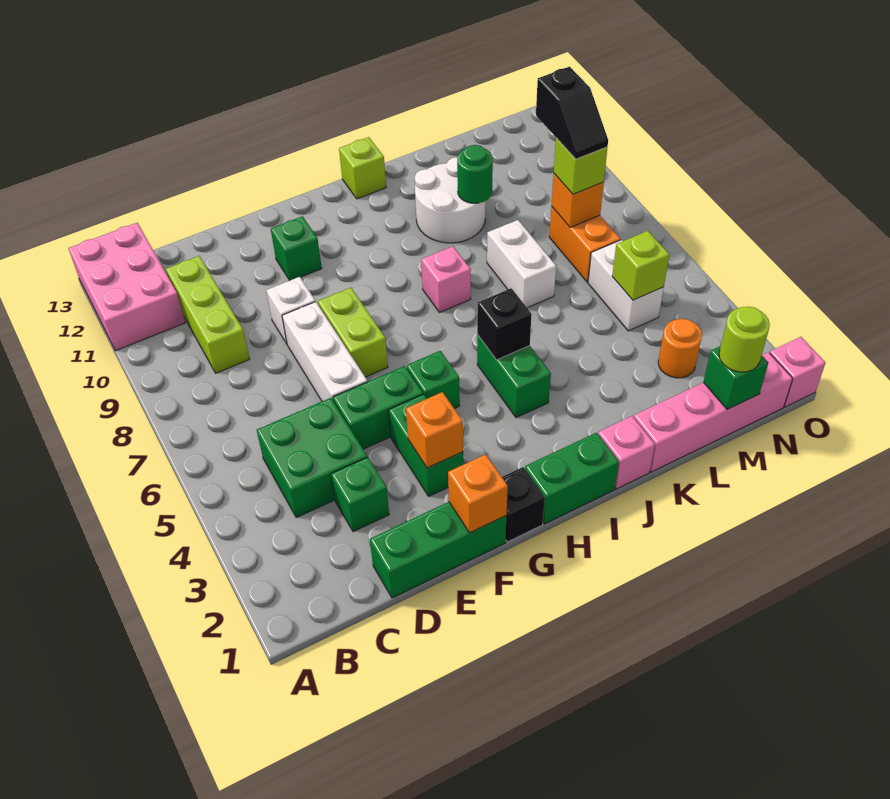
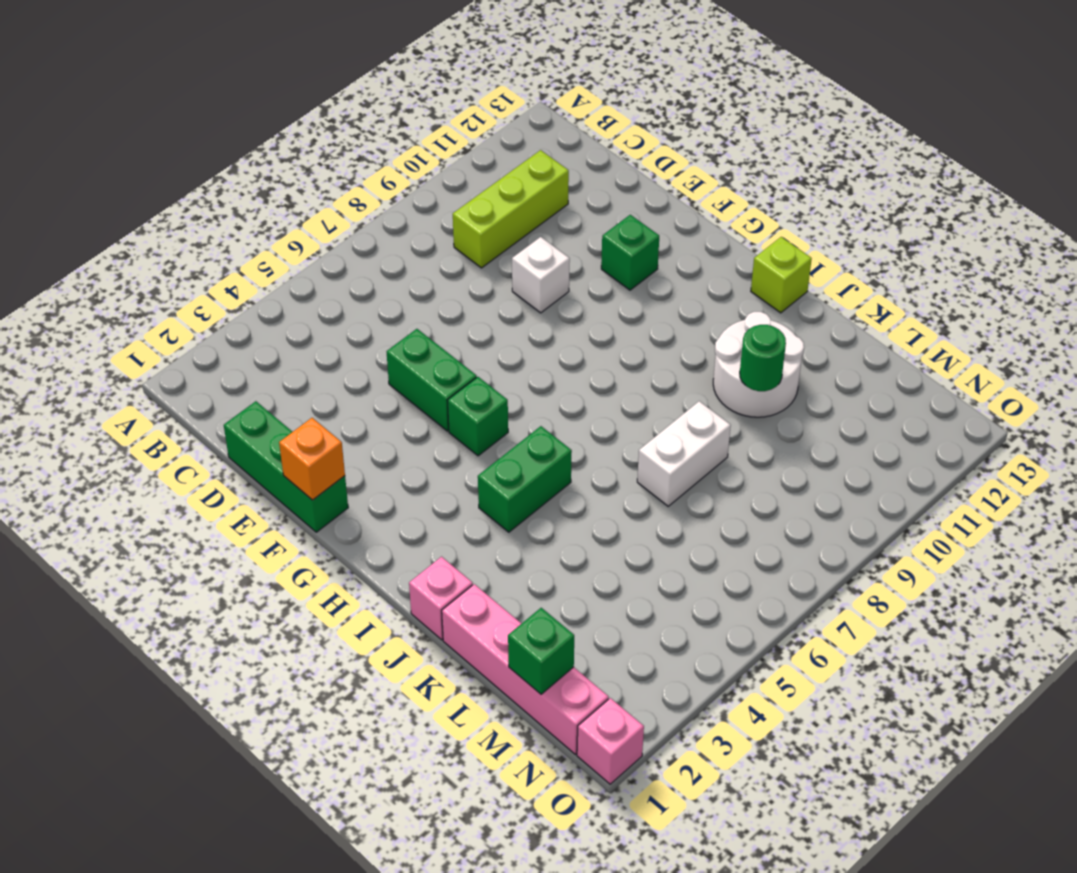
none -> pink brick A11:B13 level 1
none -> green brick C4:D5 level 1
none -> green brick D3 level 1
none -> white brick E6:E8 level 1

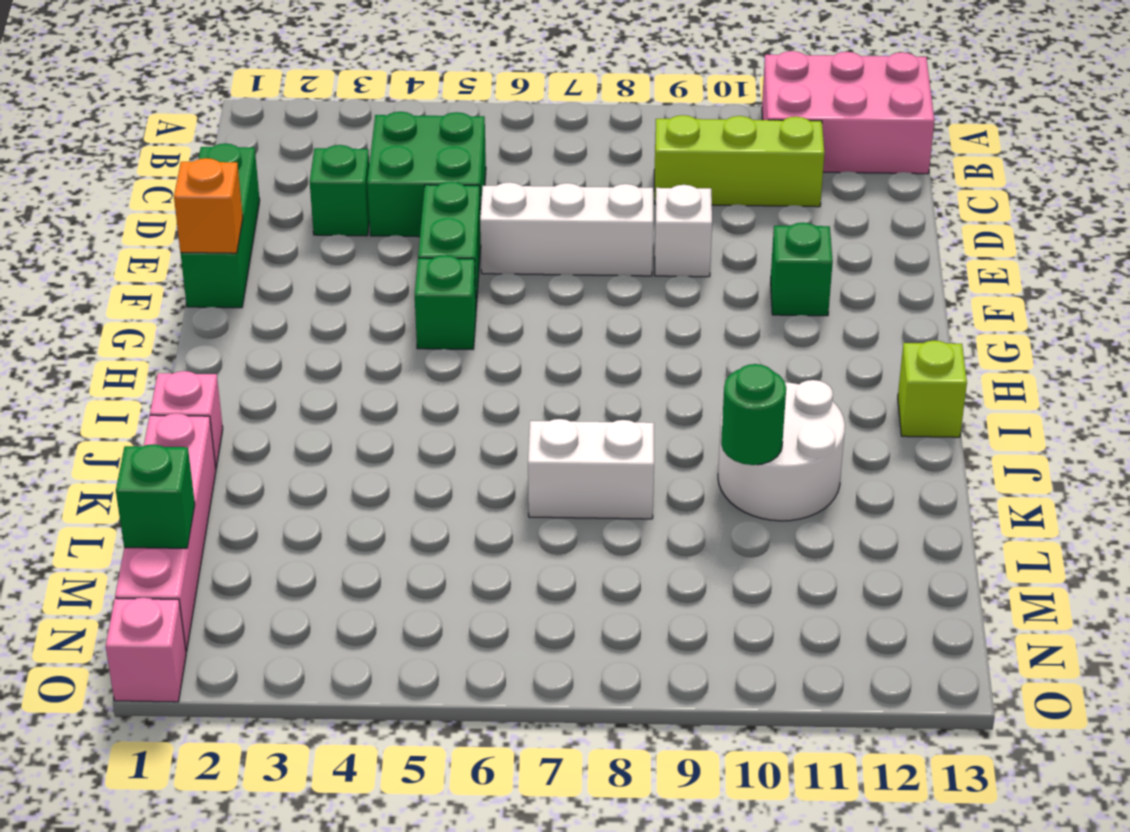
none -> green brick F3:F4 level 1
none -> lime brick F7:F8 level 1
none -> black brick G1 level 1
none -> green brick H1:I1 level 1

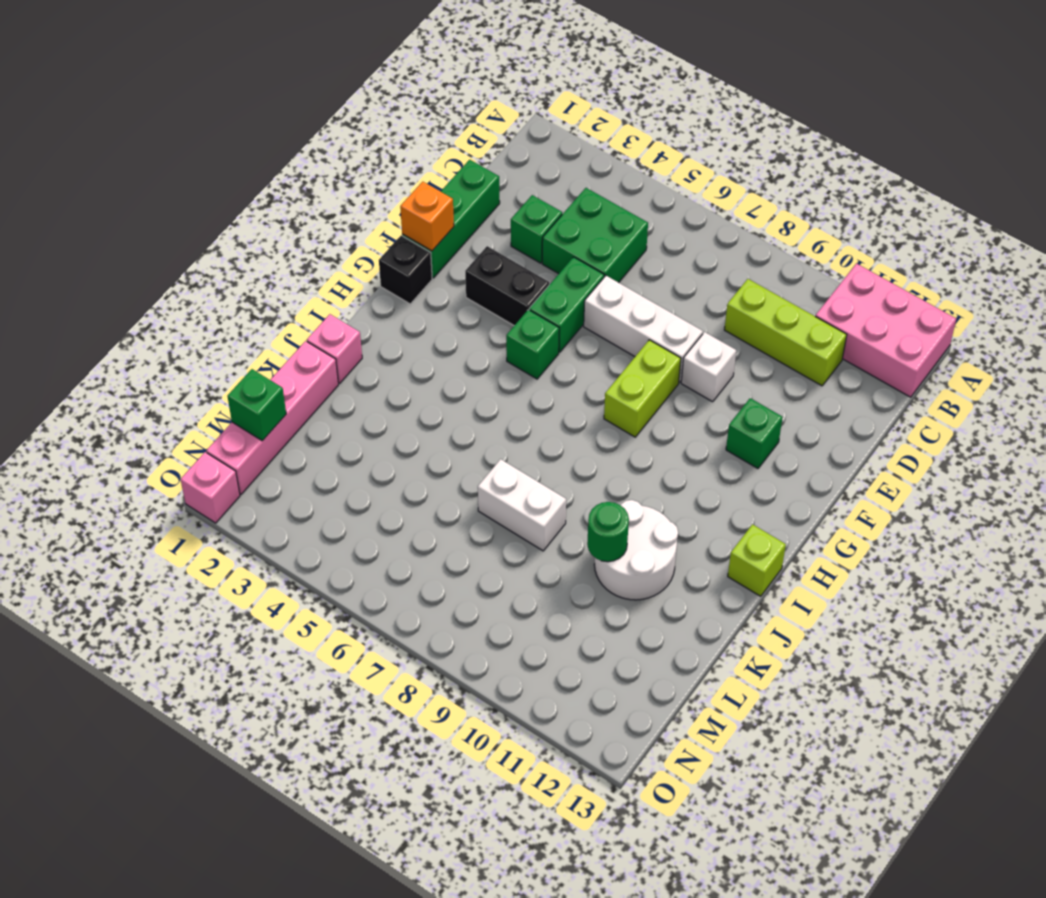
black brick F3:F4 level 1 -> green brick F3:F4 level 1
lime brick F8:G8 level 1 -> lime brick F7:F8 level 1
none -> green brick H1:I1 level 1
none -> green brick I4:I5 level 1
none -> pink brick I8 level 1
none -> orange round brick M3 level 1

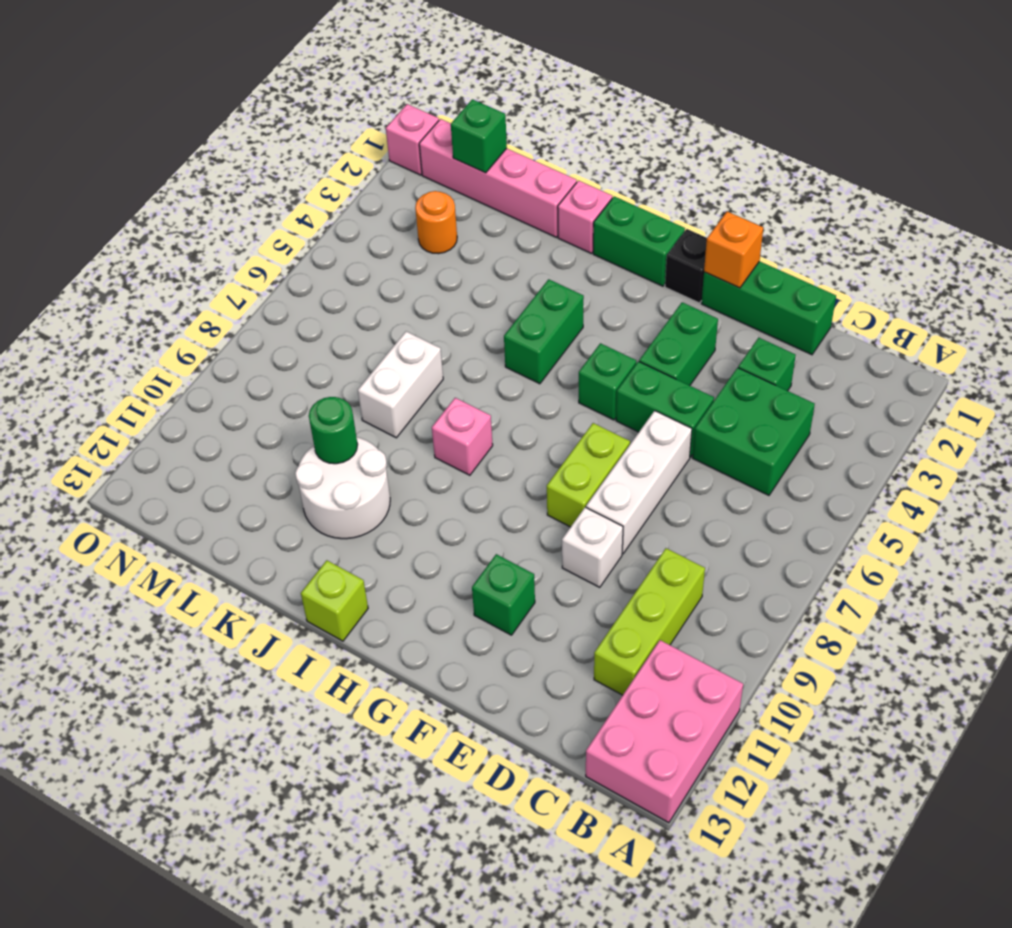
none -> white brick M5:M6 level 1
none -> orange brick M7:M8 level 1
none -> orange brick F3 level 2
none -> black brick I5 level 2

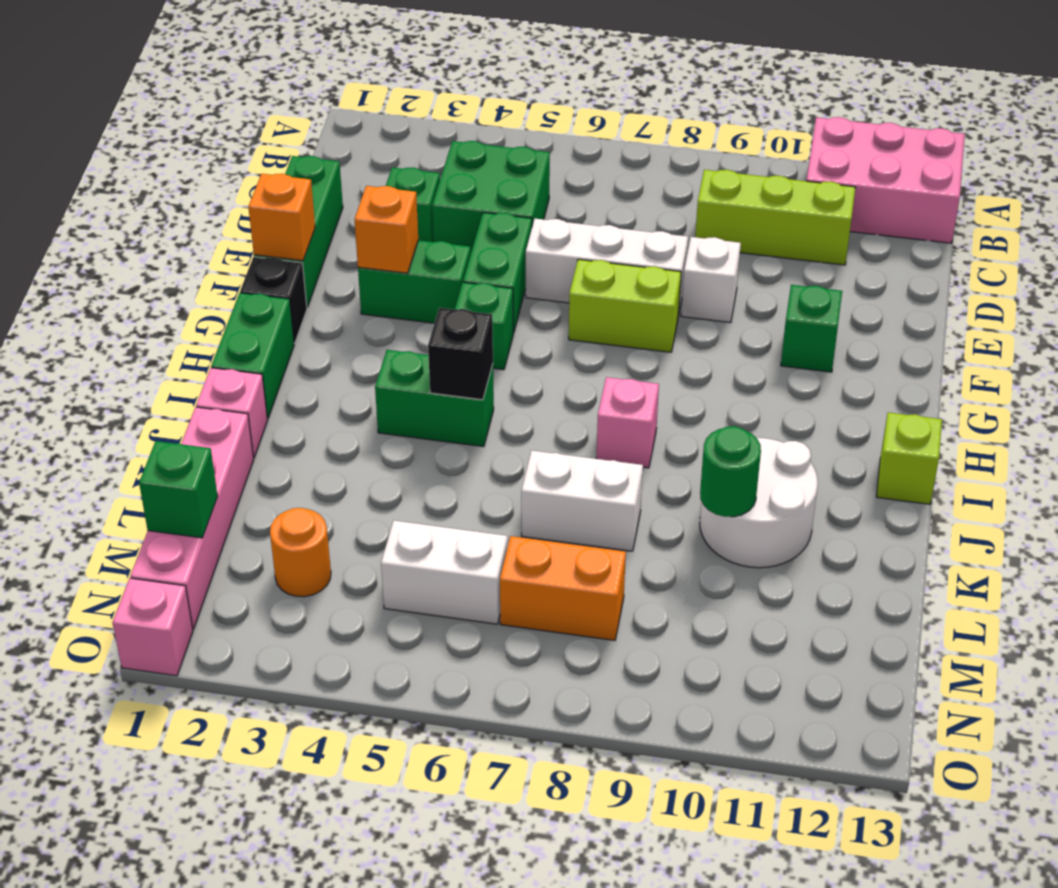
none -> lime brick M5 level 2
none -> orange brick M8 level 2
none -> lime round brick M1 level 3
none -> lime brick M8 level 3

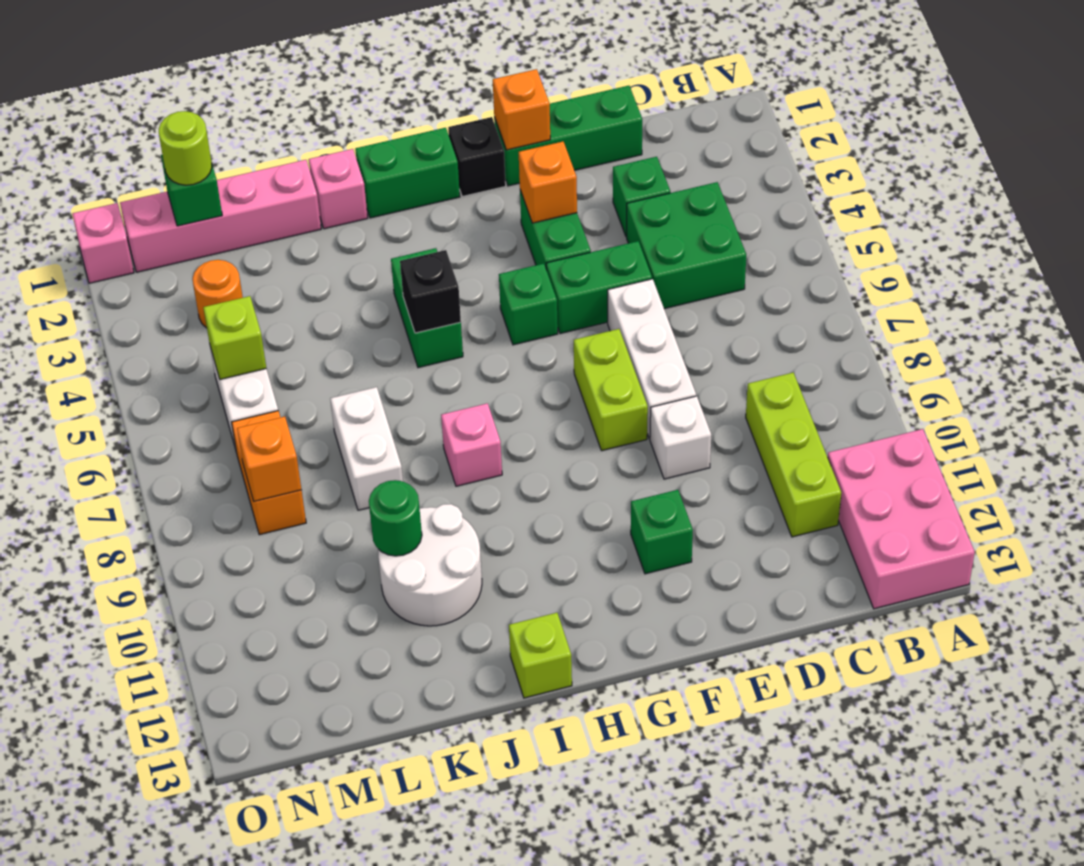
none -> lime brick M8 level 3
none -> black slope M8:M9 level 4 top 9

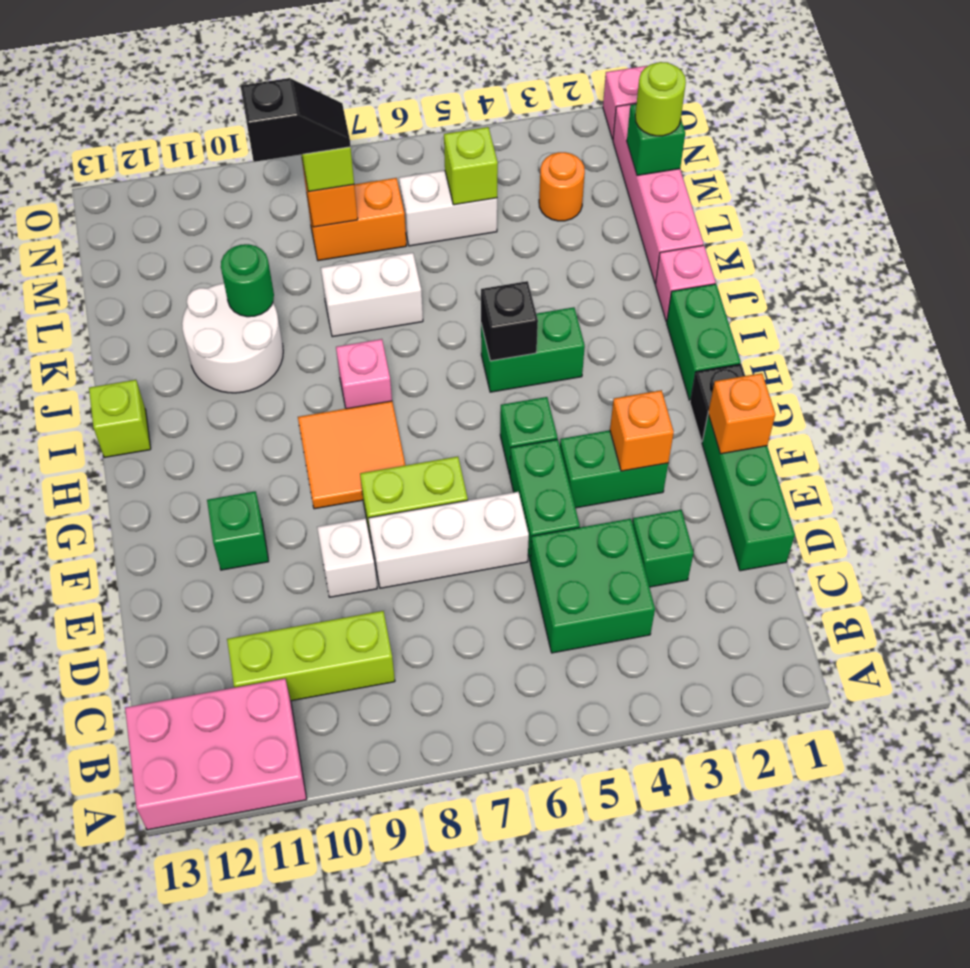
orange tile G8:H9 level 1 -> none

